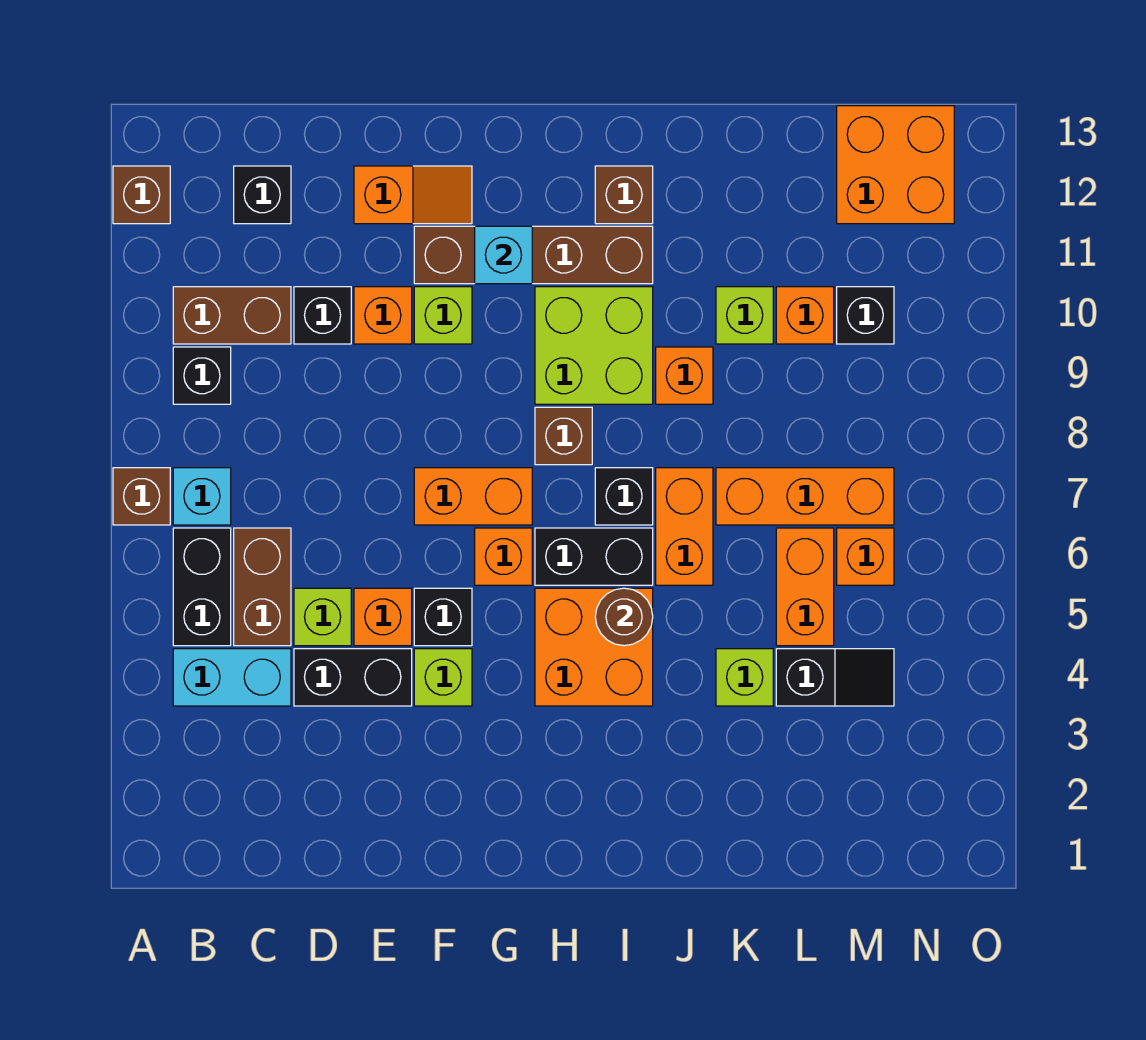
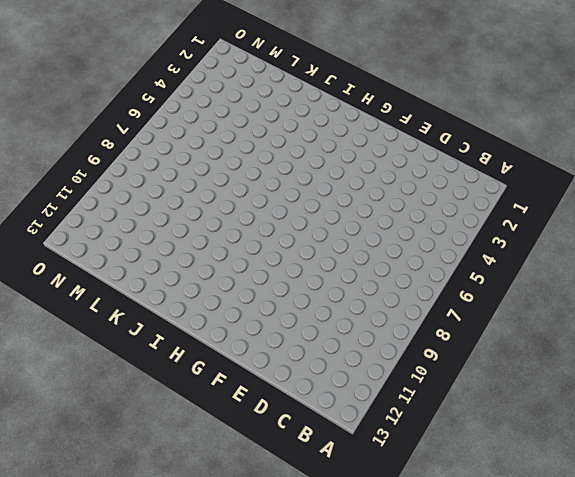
none -> brown brick A7 level 1
none -> brown brick A12 level 1
none -> cyan brick B4:C4 level 1
none -> black brick B5:B6 level 1

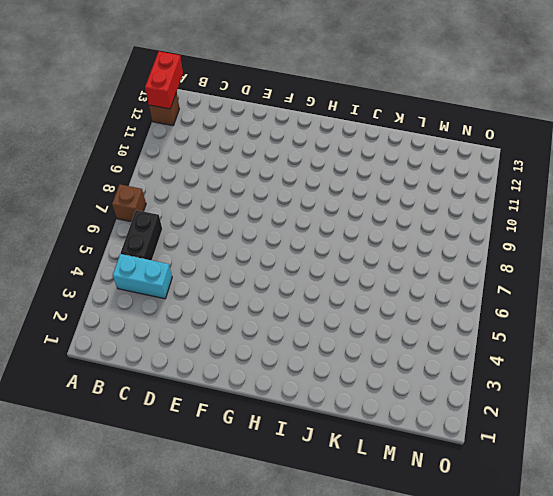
red brick A12:A13 level 2 -> none
none -> cyan brick B7 level 1
none -> black brick B9 level 1
none -> brown brick B10:C10 level 1
none -> brown brick C5:C6 level 1

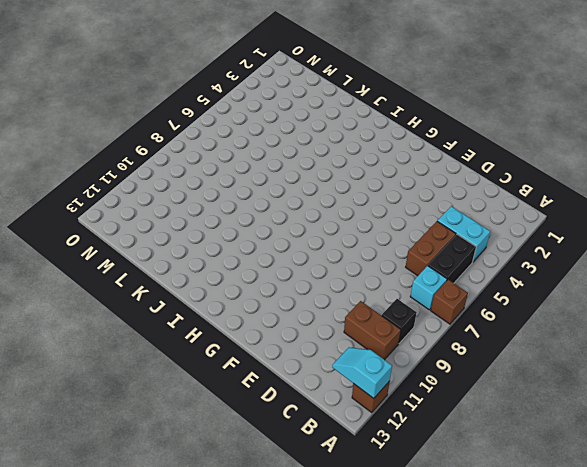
cyan slope A12:B12 level 2 top A -> none
none -> black brick C12 level 1
none -> black brick D4:E4 level 1
none -> lime brick D5 level 1
none -> black brick D10 level 1

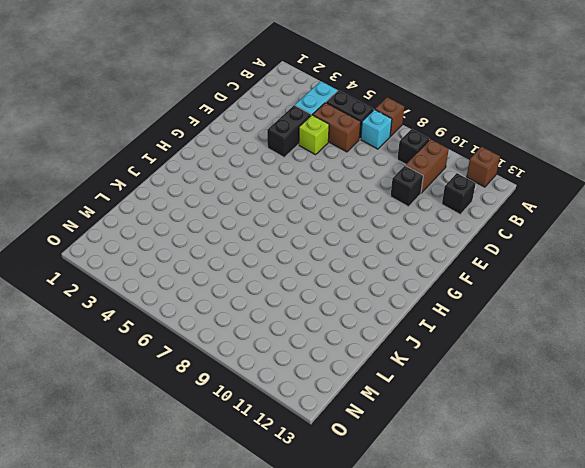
none -> orange brick E5 level 1
none -> orange brick E10 level 1
none -> orange slope E12:F12 level 1 top E
none -> lime brick F4 level 1

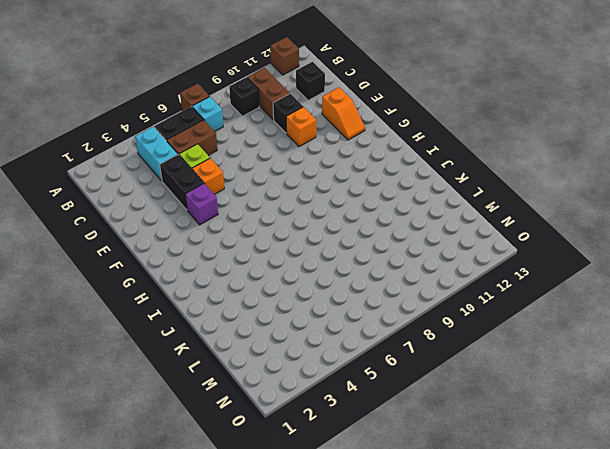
purple brick F4 level 1 -> lime brick F4 level 1
none -> black brick F5 level 1
none -> orange brick F7:G7 level 1
none -> lime brick F10 level 1
none -> brown brick F11:I11 level 1

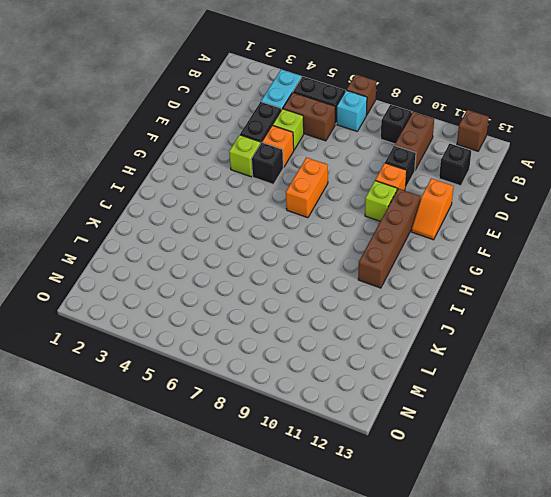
none -> orange brick G6 level 1
none -> orange brick H4:I5 level 1
none -> black brick H6:I6 level 1
none -> brown brick H8 level 1

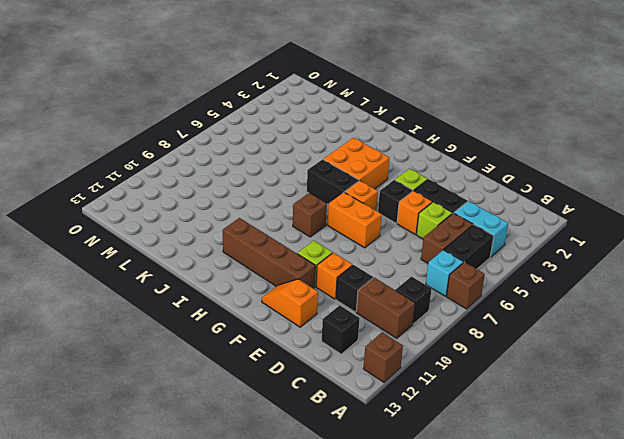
none -> lime brick H9:I10 level 1
none -> black brick I7 level 1
none -> brown brick I12 level 1
none -> orange brick J6:J7 level 1

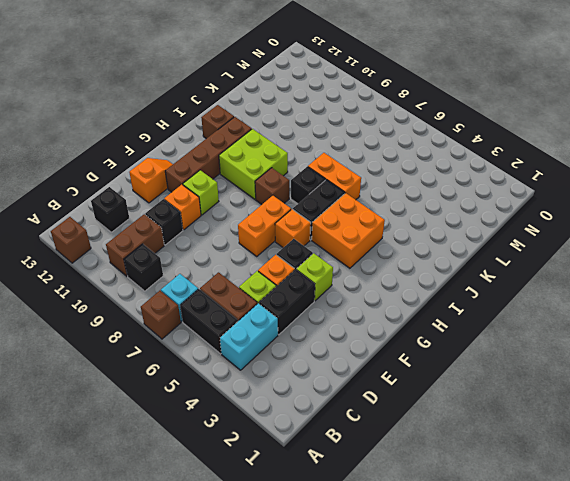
none -> orange brick J9 level 1
none -> lime brick K4 level 1
none -> orange brick K7:M7 level 1
none -> lime brick K10 level 1

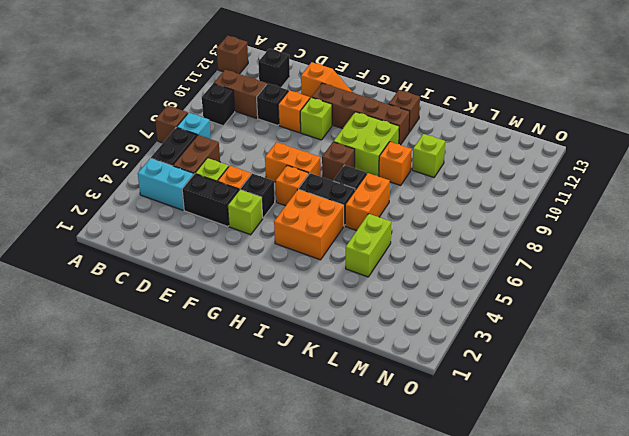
lime brick K4:K5 level 1 -> lime brick K4 level 1
none -> orange brick K7:M7 level 1
none -> black slope L4:M4 level 1 top L
none -> orange brick L5:L6 level 1
none -> orange brick L10 level 1

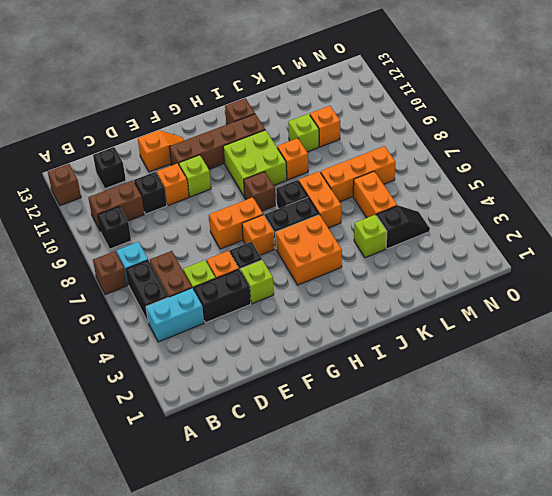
none -> orange brick M6 level 1
none -> black brick M10 level 1
none -> orange brick M12:N13 level 1
none -> cyan brick G11 level 2

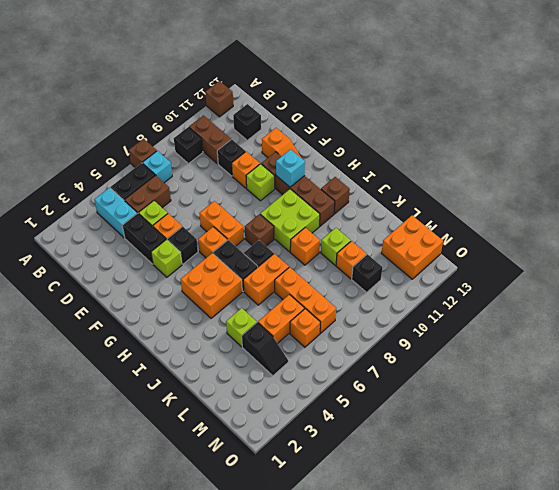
none -> brown round brick I5 level 2

